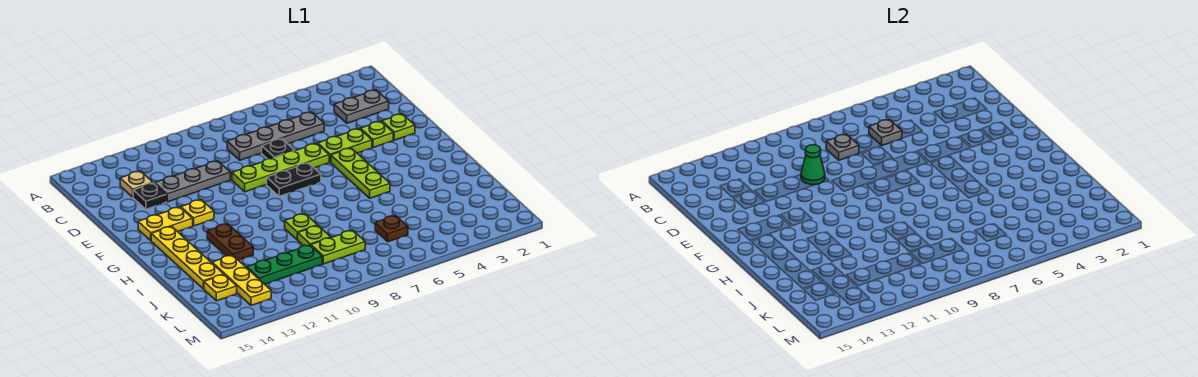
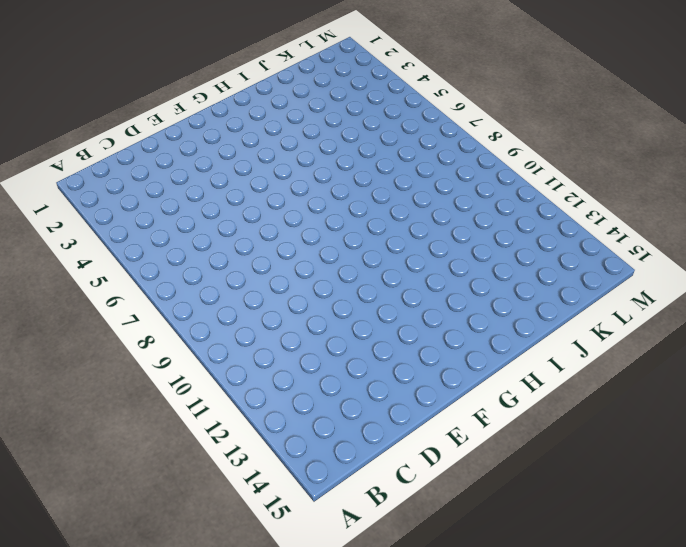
none -> grey plate C2:C3 level 1
none -> grey plate C5:C8 level 1
none -> tan plate C13 level 1

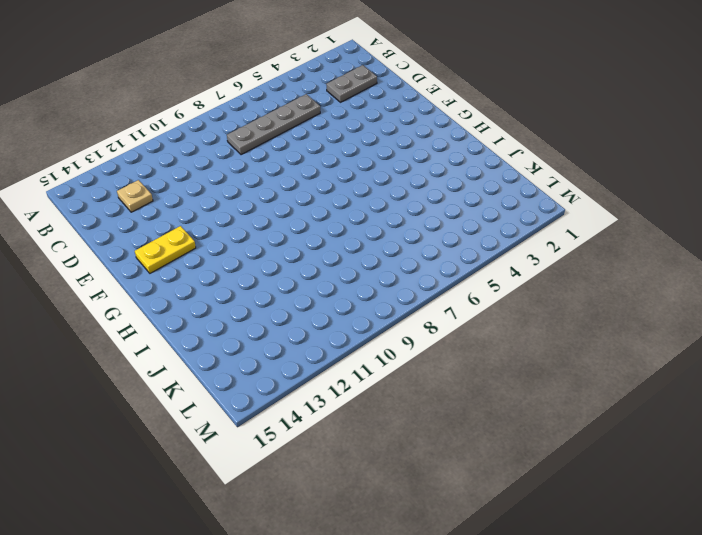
none -> black plate D7 level 1
none -> grey plate D10:D12 level 1
none -> black plate D13 level 1

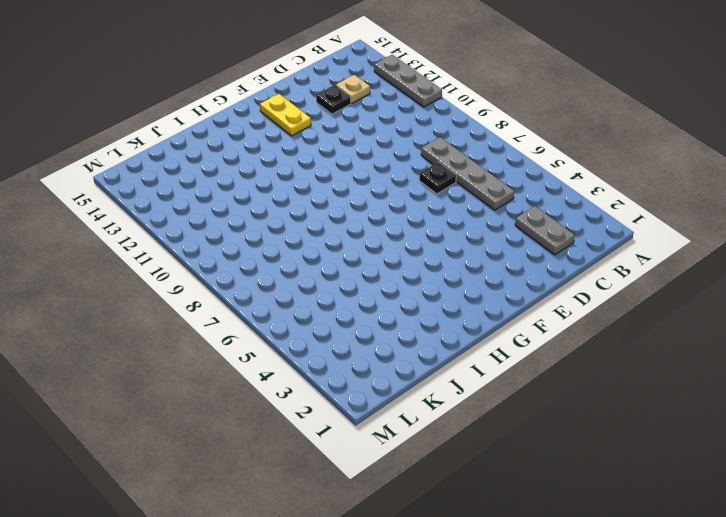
grey plate A11:A13 level 1 -> grey plate D10:D12 level 1
none -> lime plate E2 level 1
none -> lime plate E3 level 1
none -> lime plate E4:E5 level 1

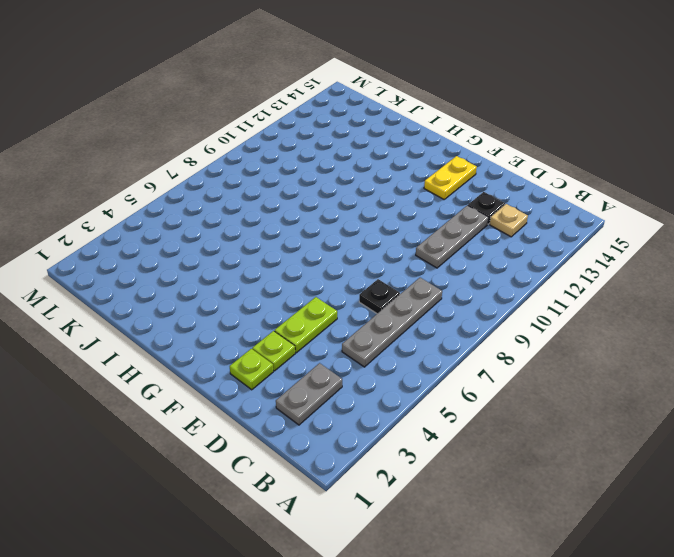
none -> lime plate E6:E9 level 1
none -> lime plate F5:H5 level 1
none -> black plate F7:F8 level 1

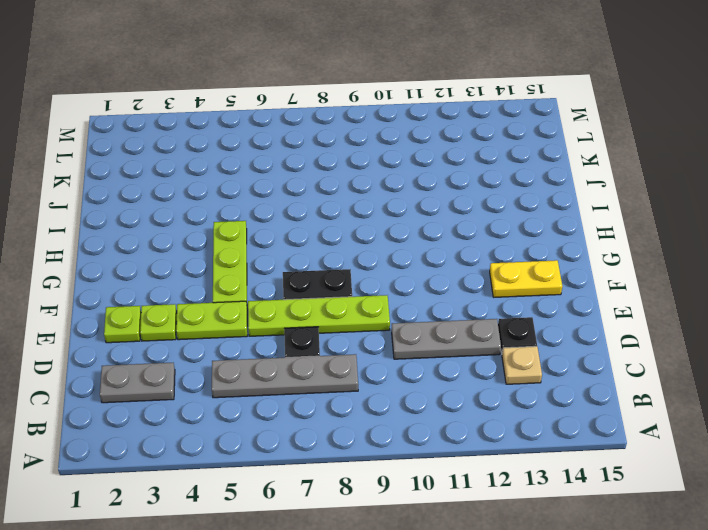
none -> yellow plate F12 level 1
none -> yellow plate G14:J14 level 1
none -> brown plate H12:I12 level 1

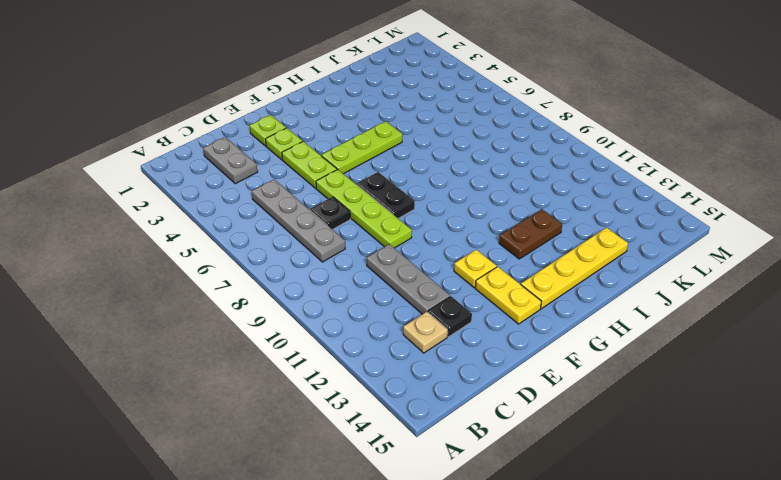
none -> lime plate I9 level 1
none -> lime plate J9 level 1
none -> yellow plate J13:L13 level 1

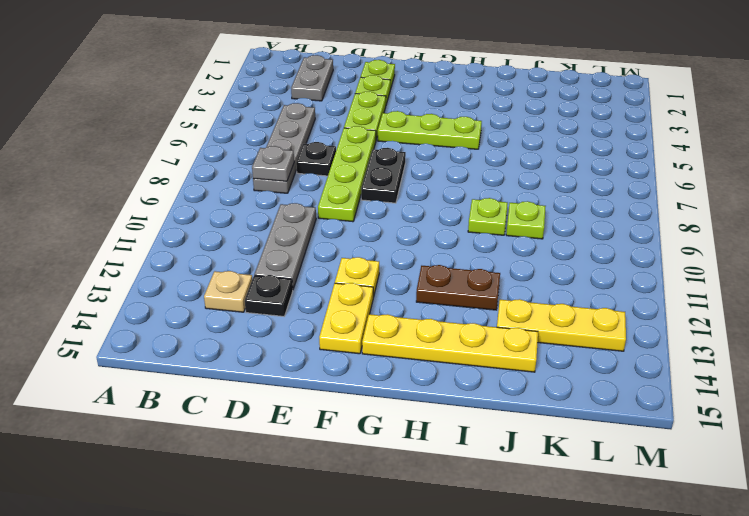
none -> brown plate K6 level 1
none -> lime plate K8:K9 level 1
none -> green plate K10:K12 level 1

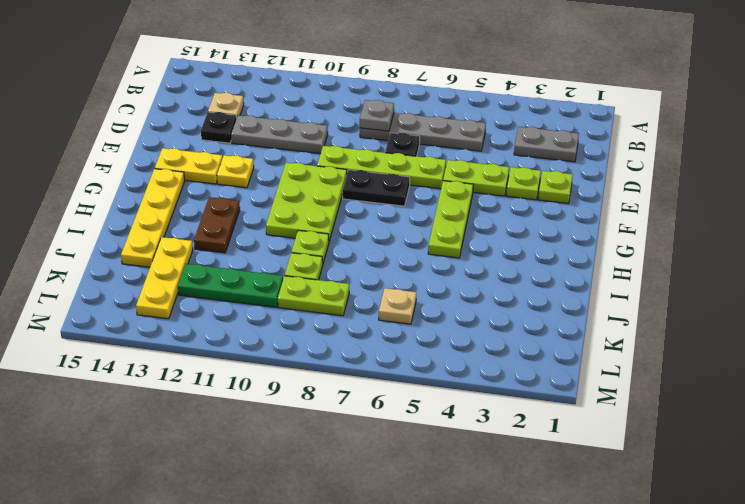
lime plate F9:H10 level 1 -> none
tan plate K6 level 1 -> brown plate K6 level 1
none -> yellow plate K14 level 1
none -> grey plate C6 level 2
none -> green cone D10 level 2

